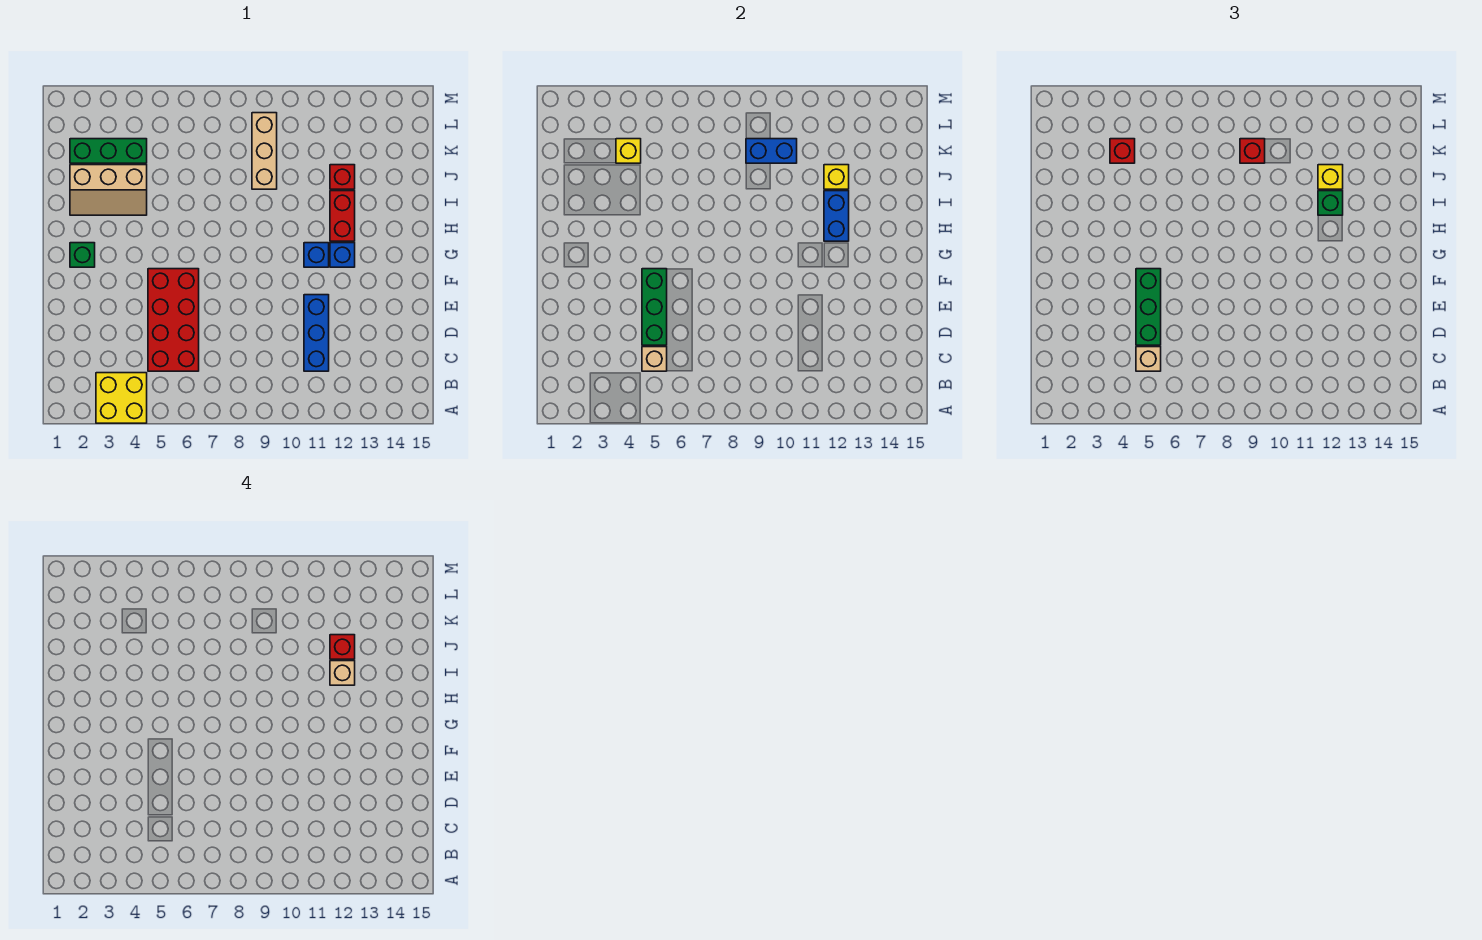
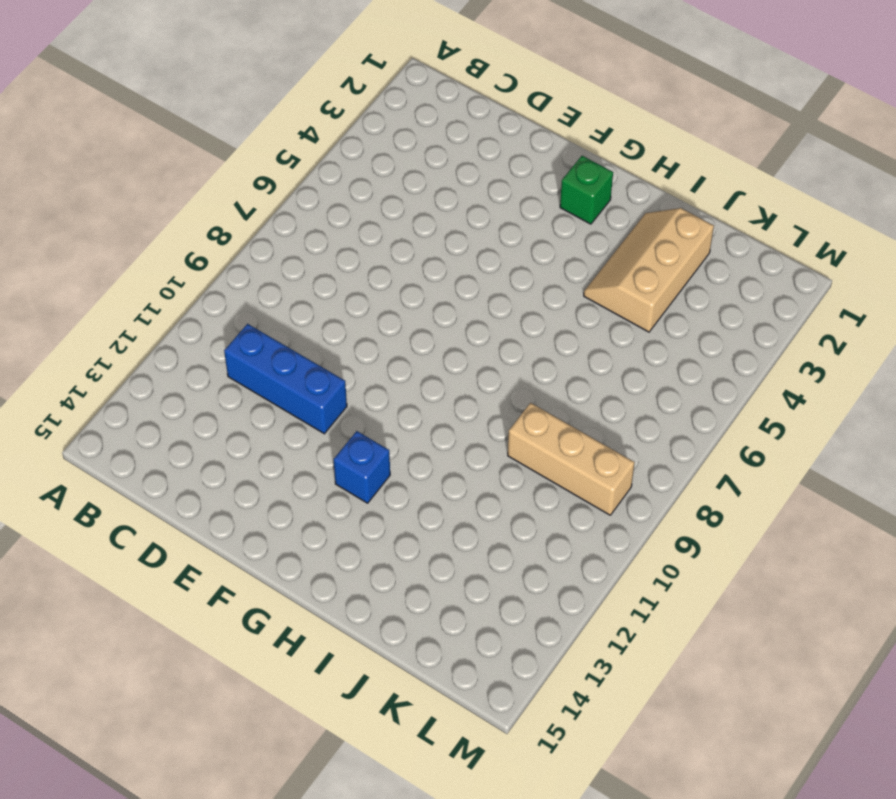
none -> yellow brick A3:B4 level 1
none -> red brick C5:F6 level 1
none -> blue brick G11 level 1

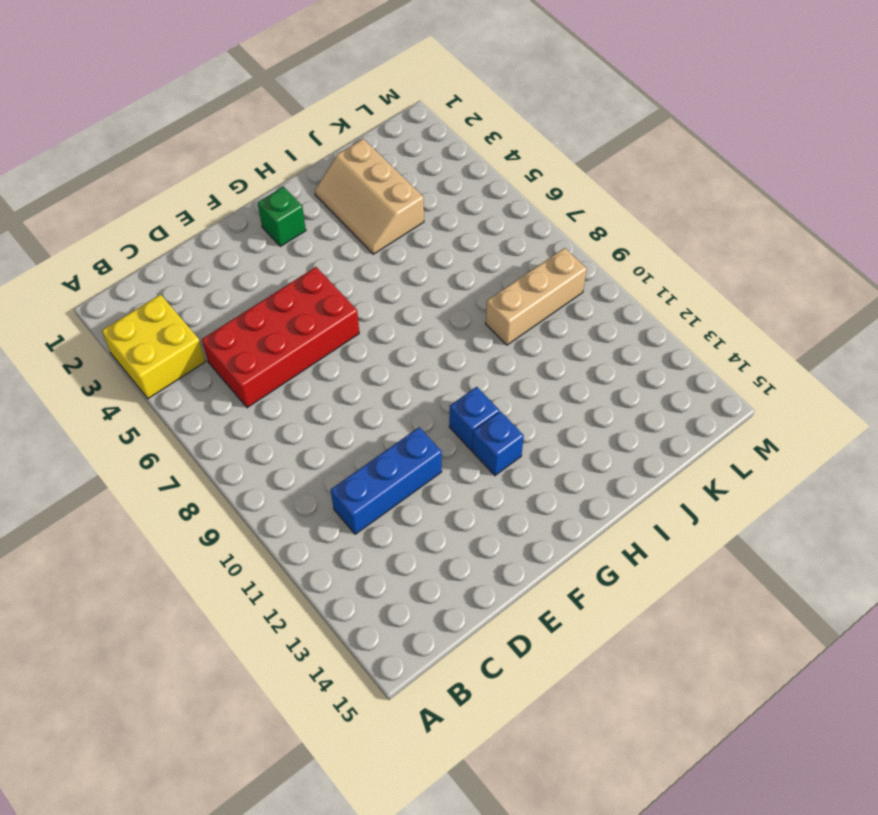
none -> red brick H12:I12 level 1
none -> red brick J12 level 1
none -> green brick K2:K4 level 1

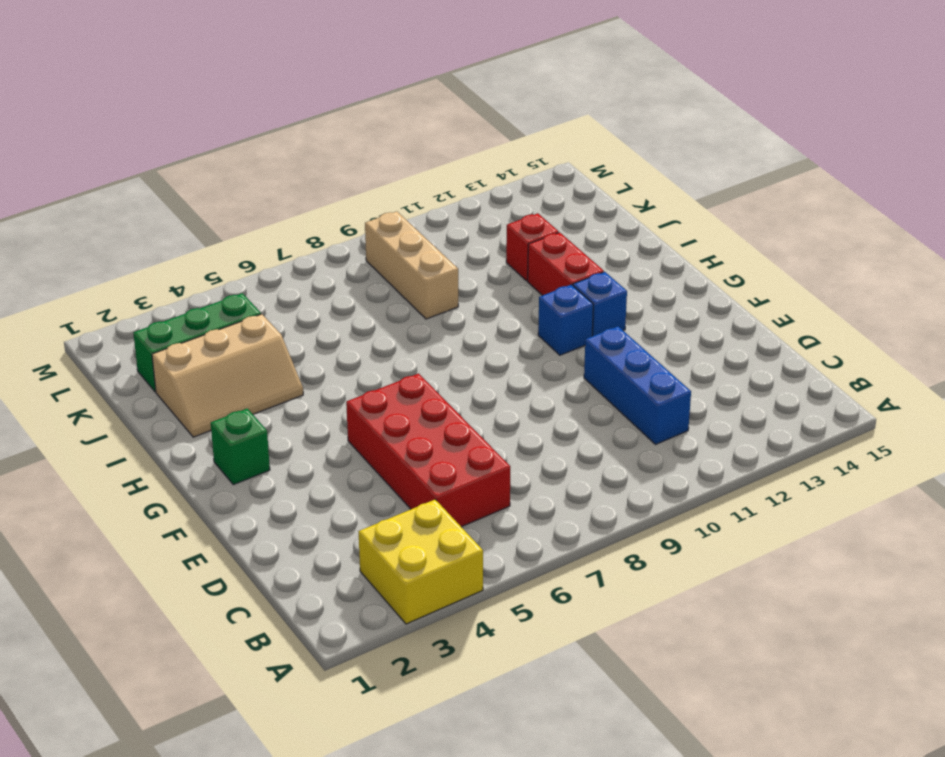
none -> tan brick C5 level 2
none -> green brick D5:F5 level 2
none -> blue brick H12:I12 level 2

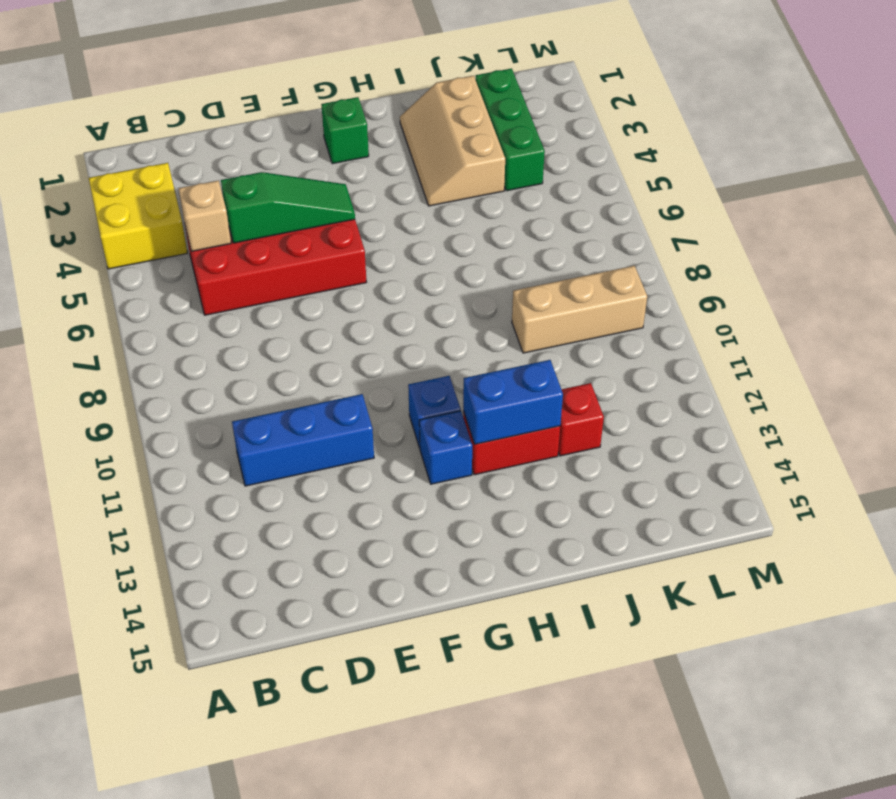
green slope D5:F5 level 2 top D -> green brick D5:F5 level 2
none -> yellow brick J12 level 2
none -> yellow brick K4 level 2
none -> blue brick K9:K10 level 2

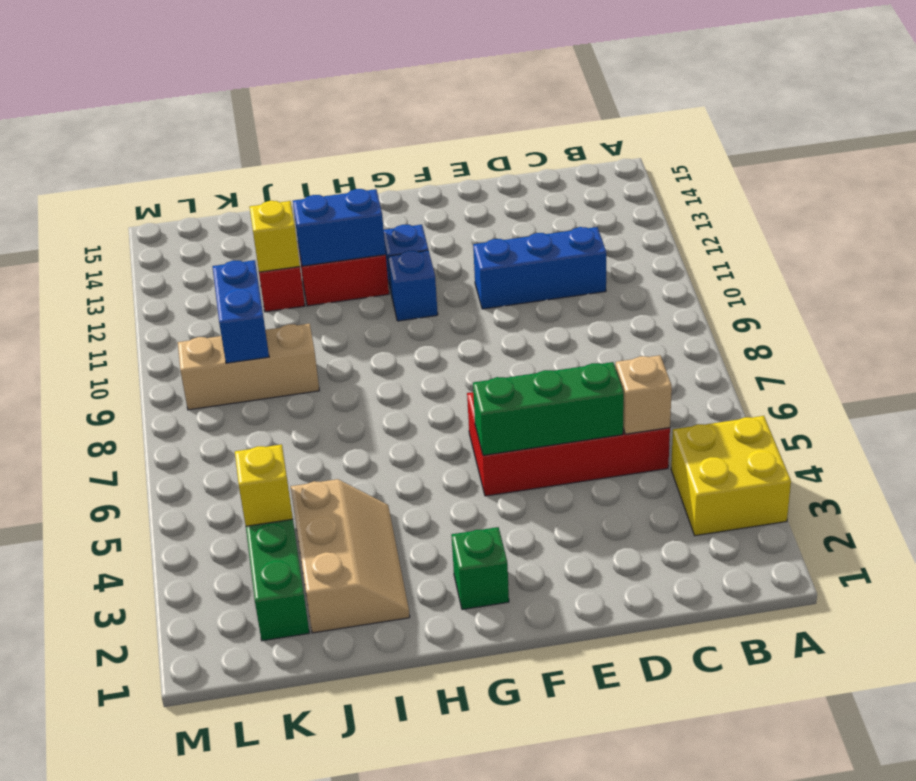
none -> tan brick C5 level 3
none -> green brick D5:F5 level 3
none -> green brick I12 level 3

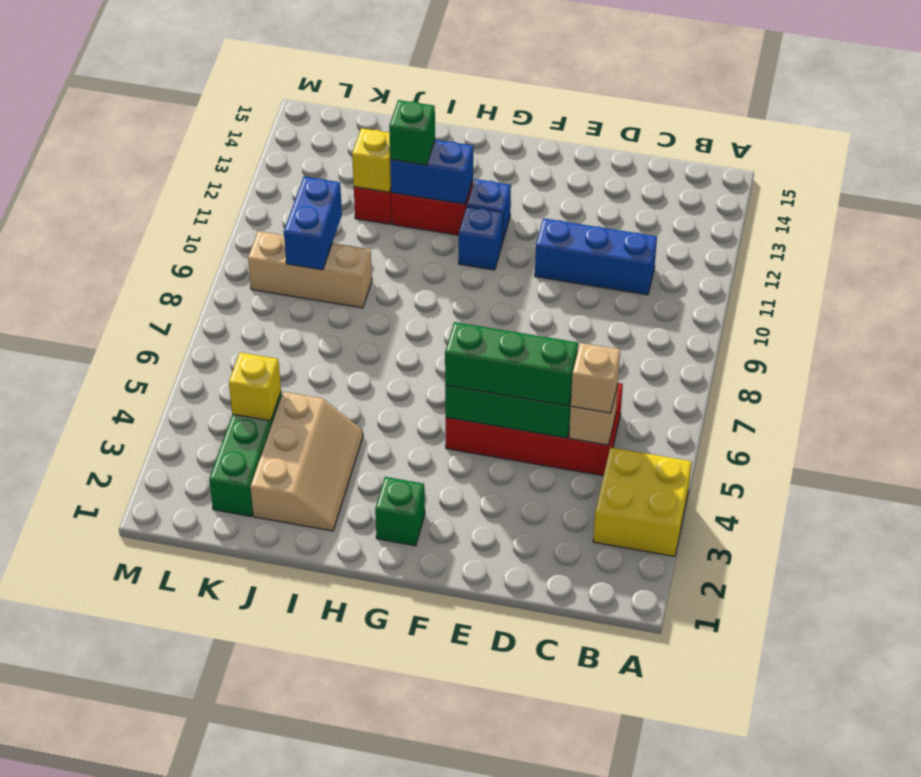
none -> yellow brick J12 level 3
none -> red brick K4 level 3
none -> red brick K9 level 3

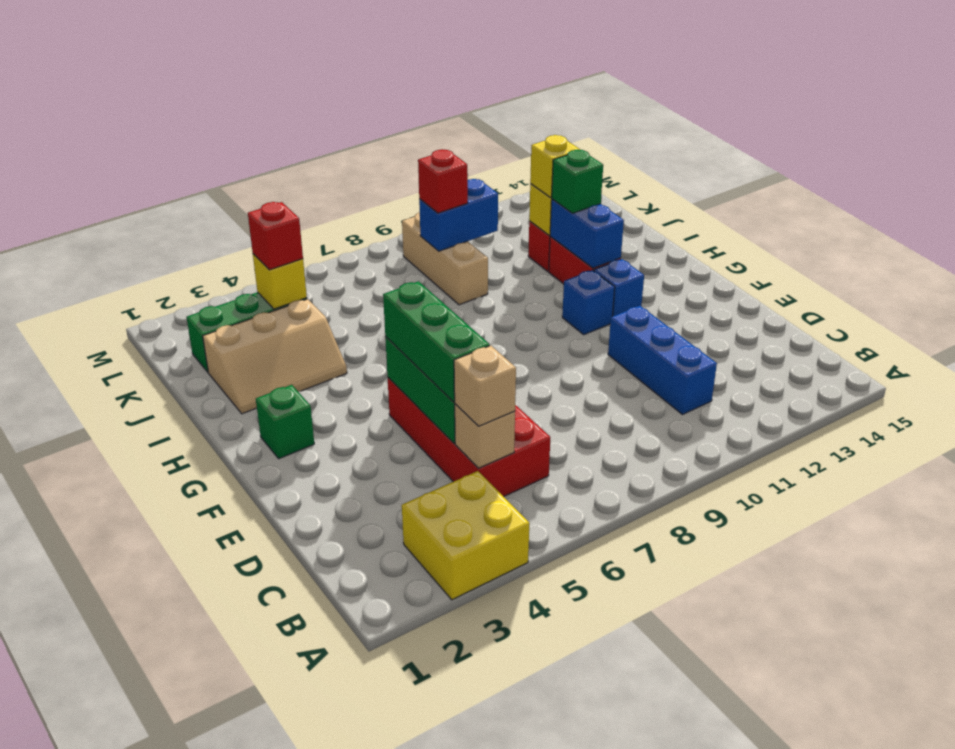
none -> tan brick I12 level 4
none -> red brick J12 level 4

